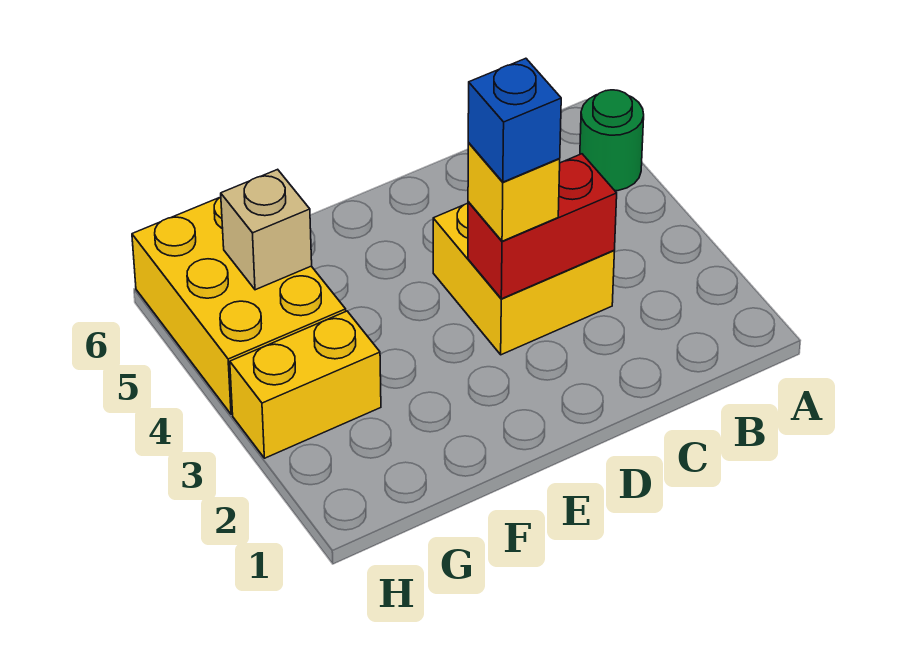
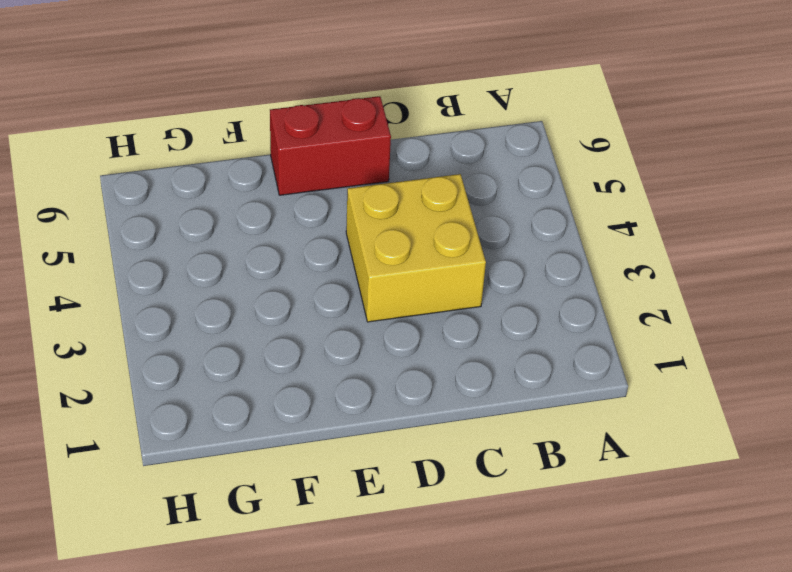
red brick D6:E6 level 1 -> red brick C3:D3 level 2
none -> green round brick A5 level 1
none -> yellow brick G3:H3 level 1

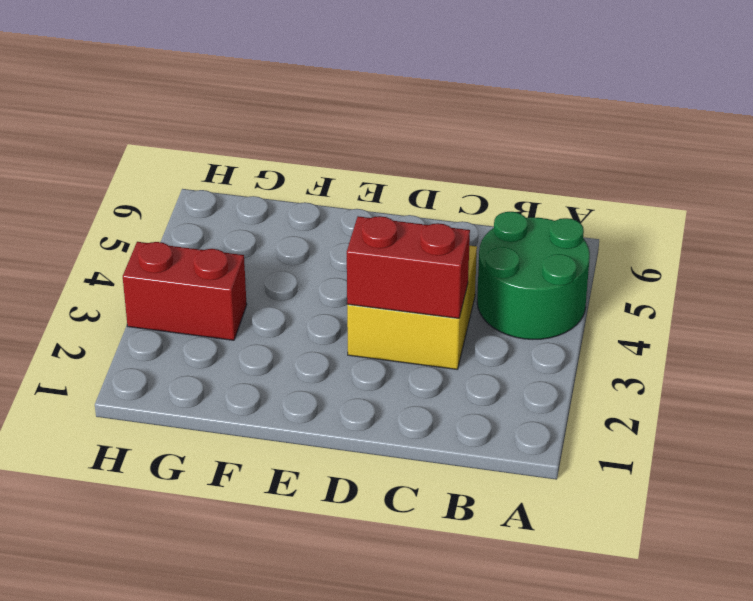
green round brick A4:B5 level 1 -> green round brick A5 level 1
red brick G3:H3 level 1 -> yellow brick G3:H3 level 1
none -> yellow brick G4:H6 level 1
none -> tan brick G5 level 2

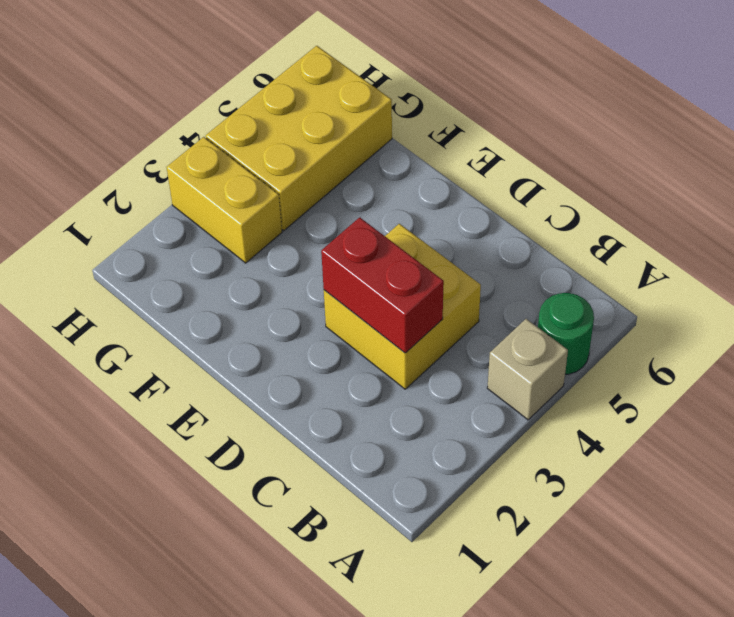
tan brick A4 level 1 -> tan brick G5 level 2
none -> yellow brick D3 level 3
none -> blue brick D3 level 4

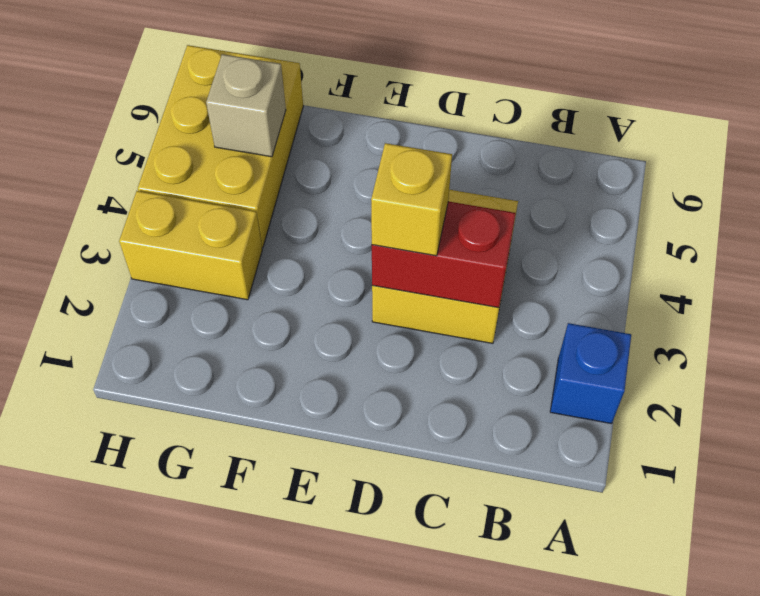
blue brick A2 level 1 -> blue brick D3 level 4
none -> green round brick A5 level 1

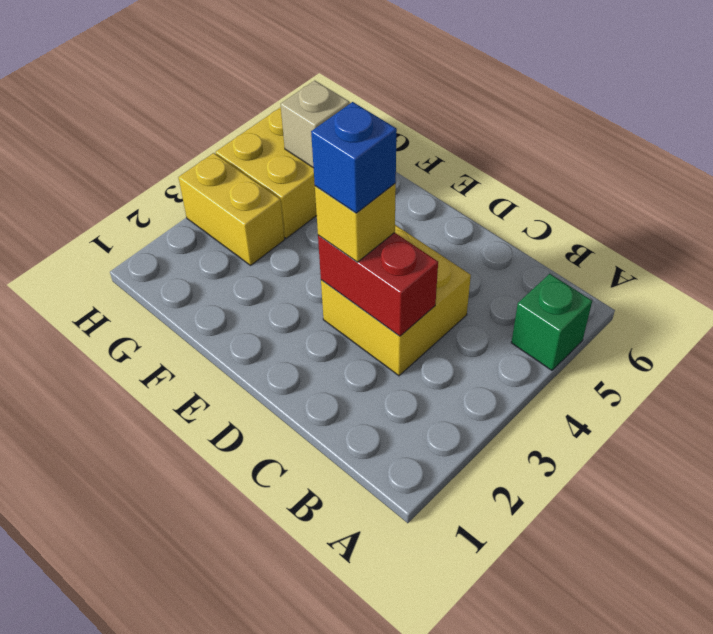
green brick A5 level 1 -> green round brick A5 level 1

